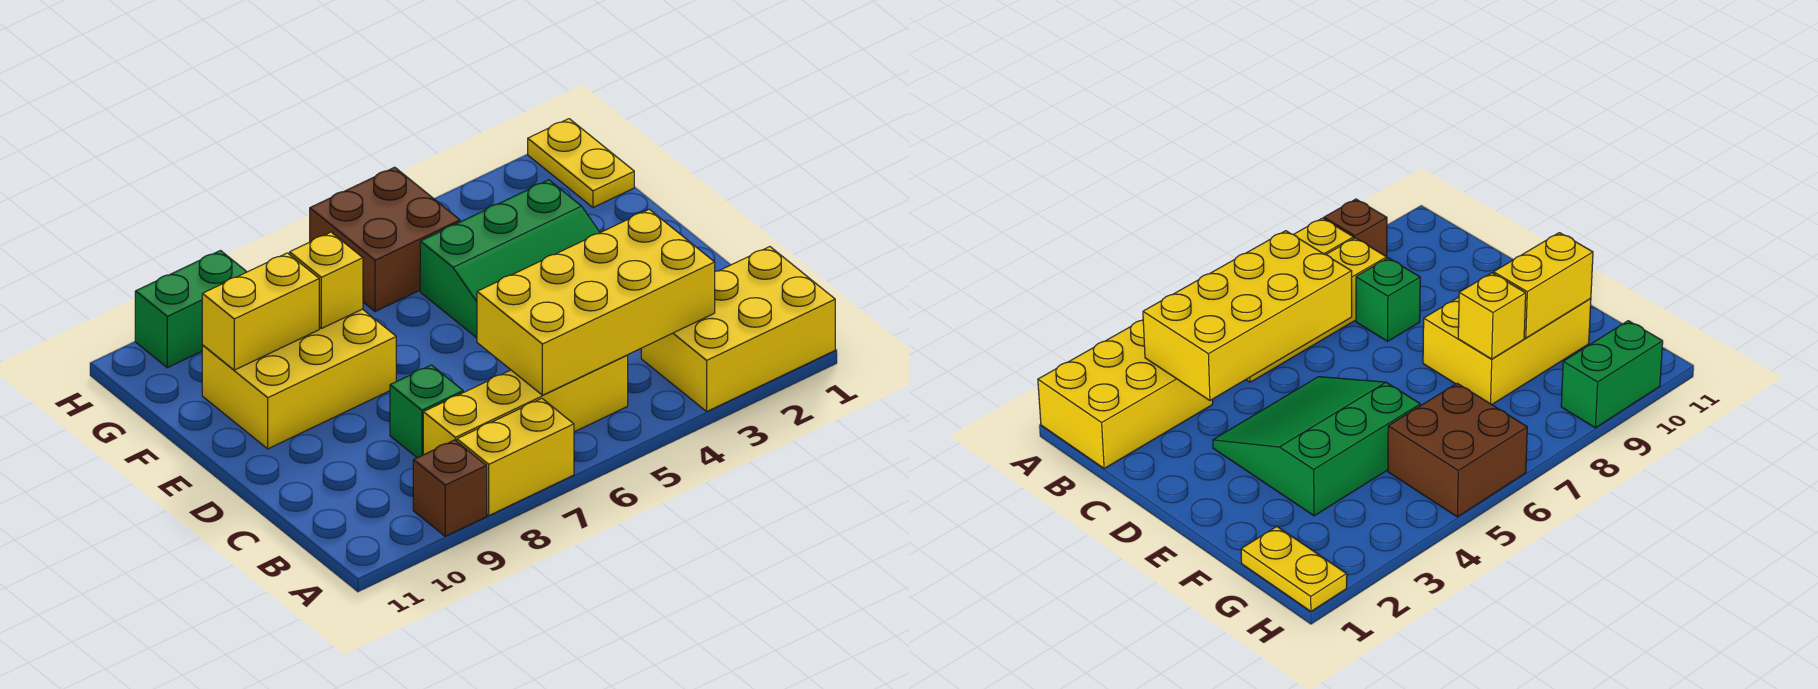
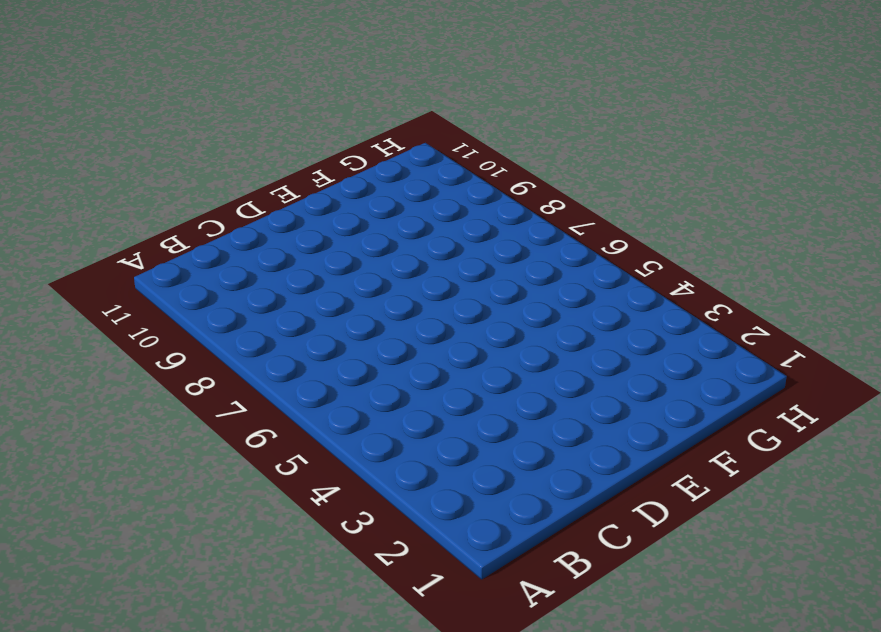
none -> yellow brick A1:B3 level 1
none -> yellow brick A7:A8 level 1
none -> brown brick A9 level 1

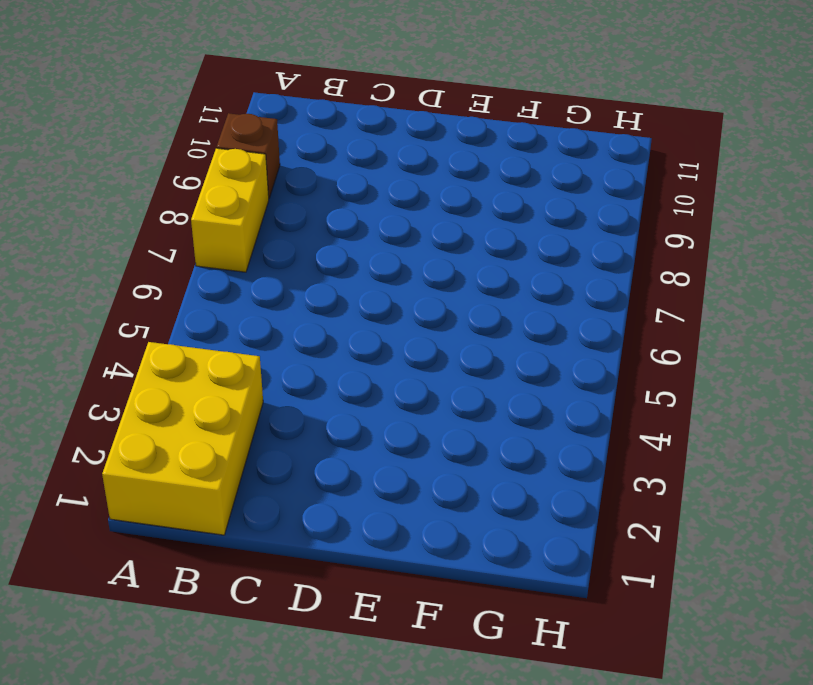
none -> yellow brick B5:B8 level 1
none -> green brick C8 level 1
none -> green slope D3:F5 level 1 top F

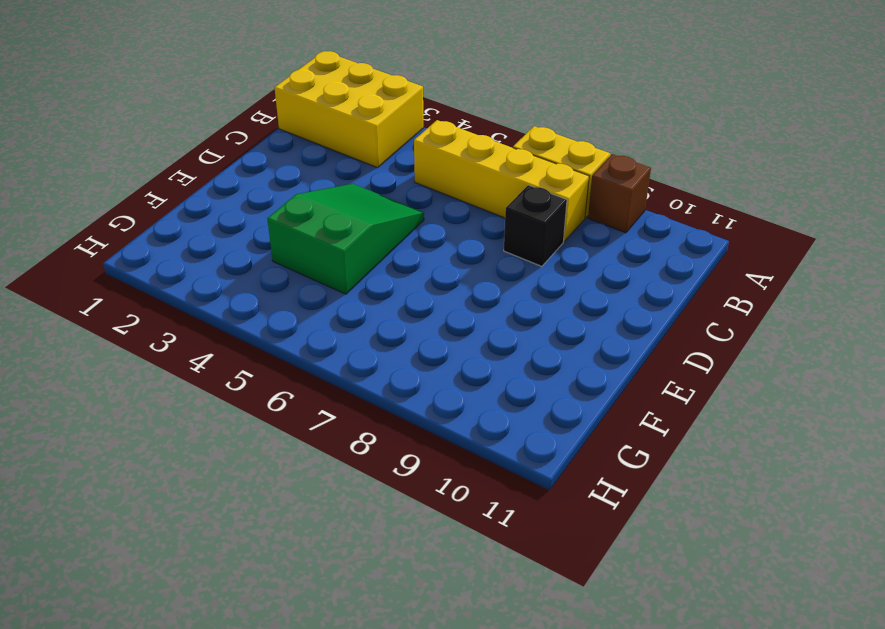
black brick C8 level 1 -> green brick C8 level 1
green slope D4:F5 level 1 top F -> green slope D3:F5 level 1 top F
none -> yellow brick E8:F10 level 1
none -> yellow plate G1:H1 level 1
none -> brown brick G5:H6 level 1

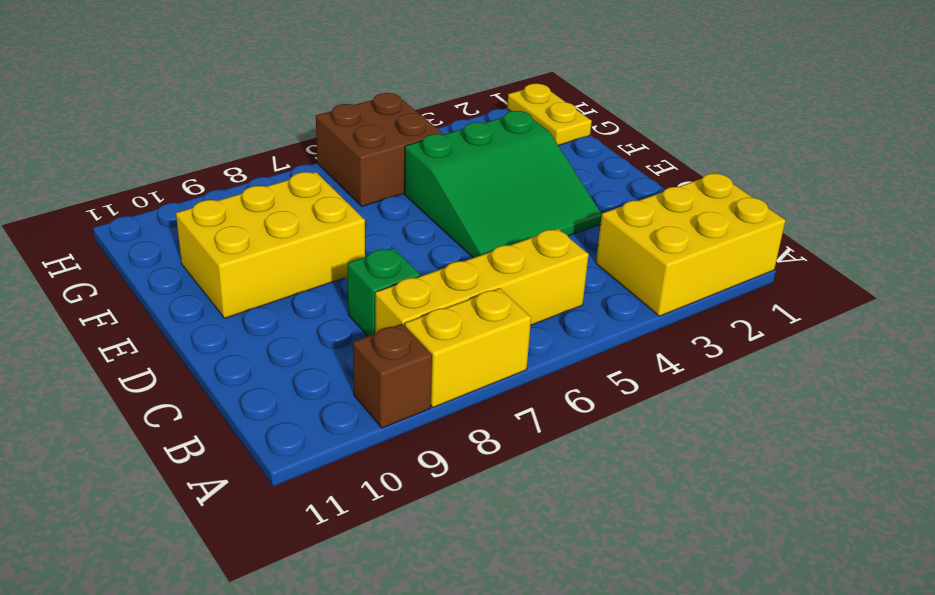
none -> green brick H9:H10 level 1
none -> yellow brick B3:C6 level 2
none -> yellow brick F8 level 2

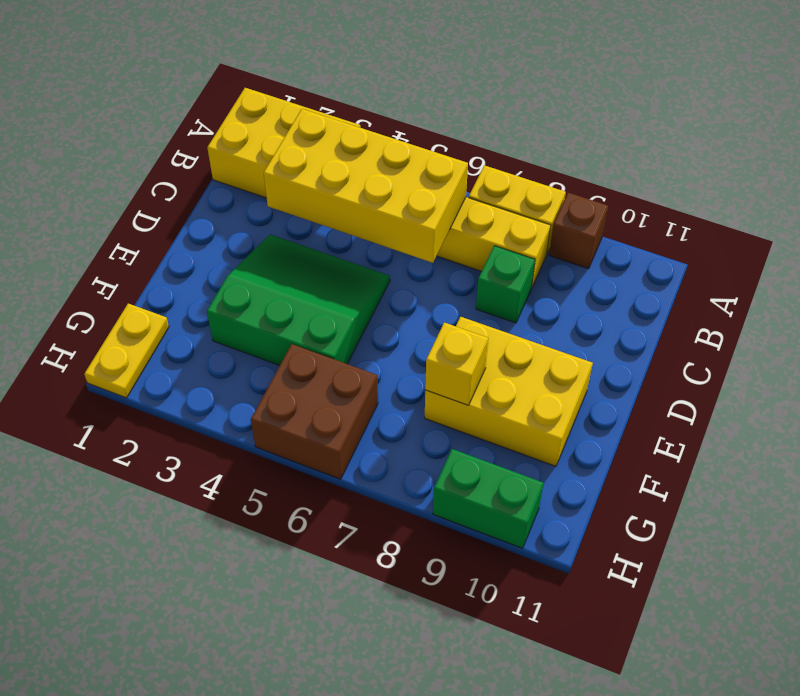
none -> yellow brick F9:F10 level 2

